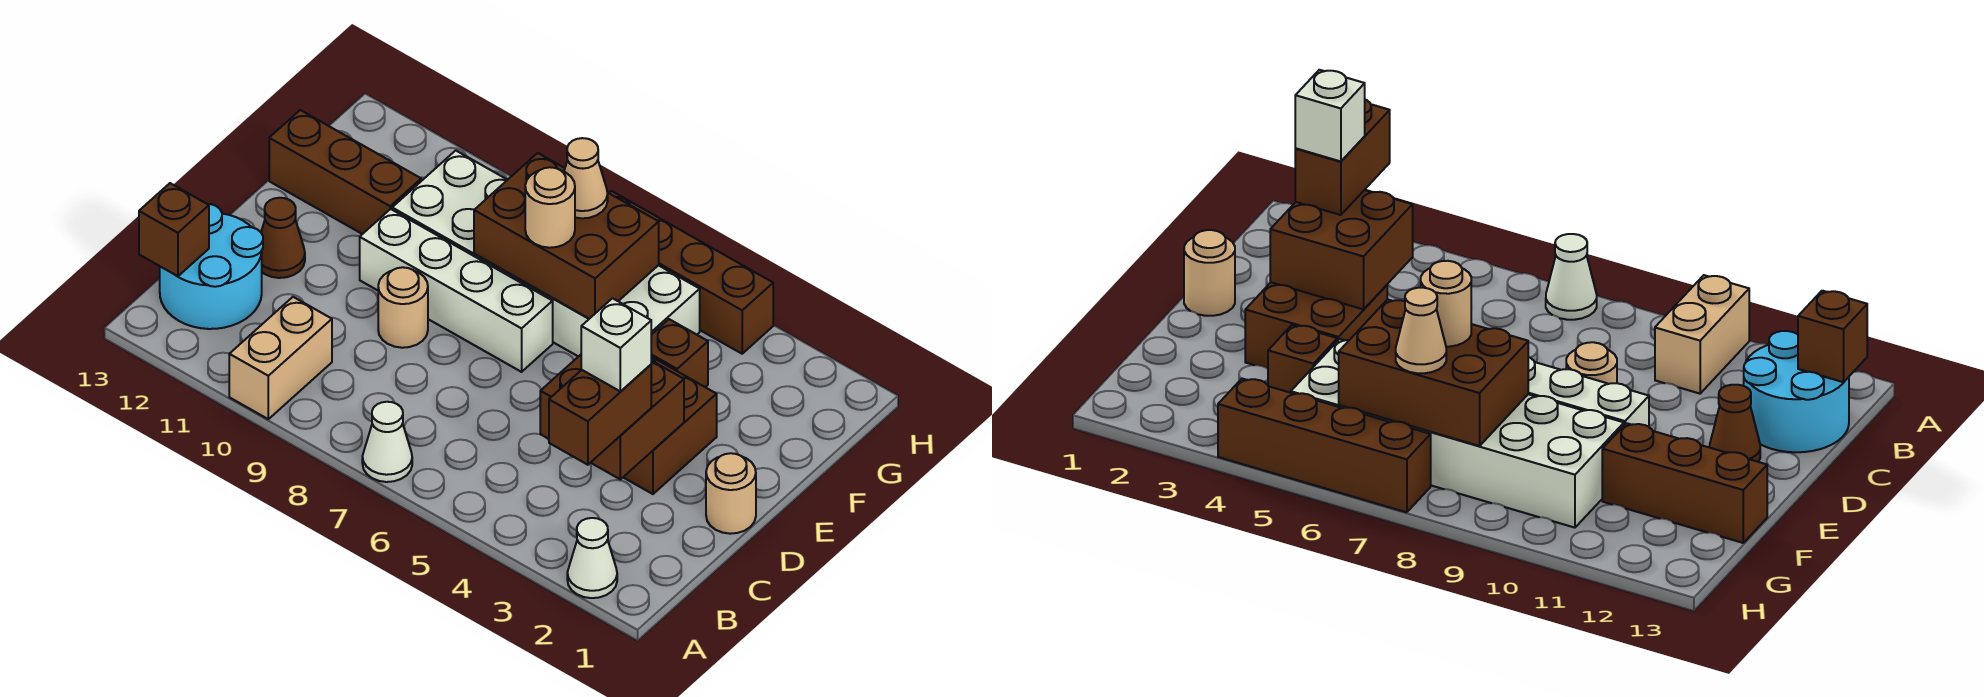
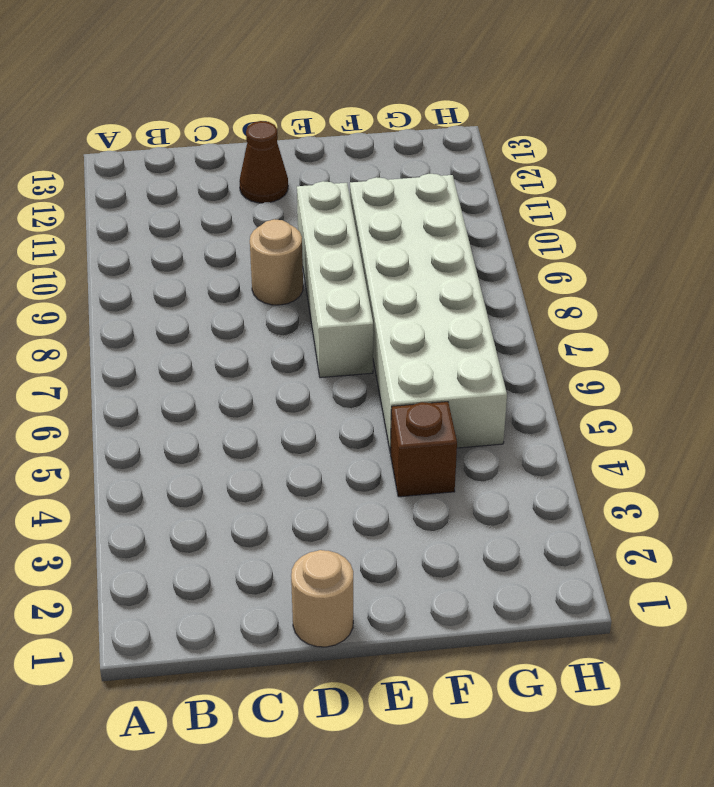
none -> white cone A2 level 1
none -> white cone A7 level 1
none -> tan brick A10:B10 level 1

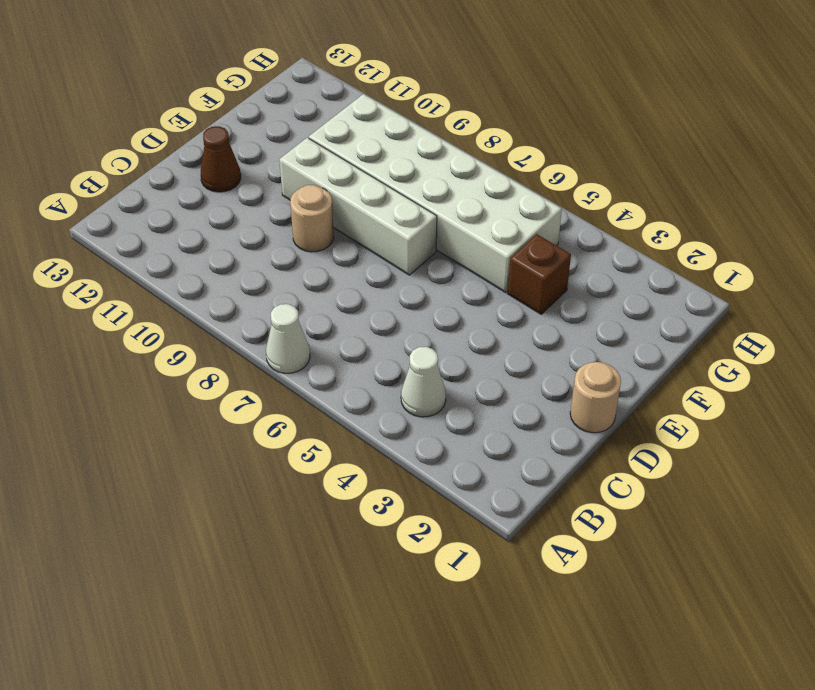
white cone B4 level 1 -> white cone A2 level 1
none -> tan brick A10:B10 level 1
none -> cyan round brick B12:C13 level 1
none -> brown brick D3:E4 level 1

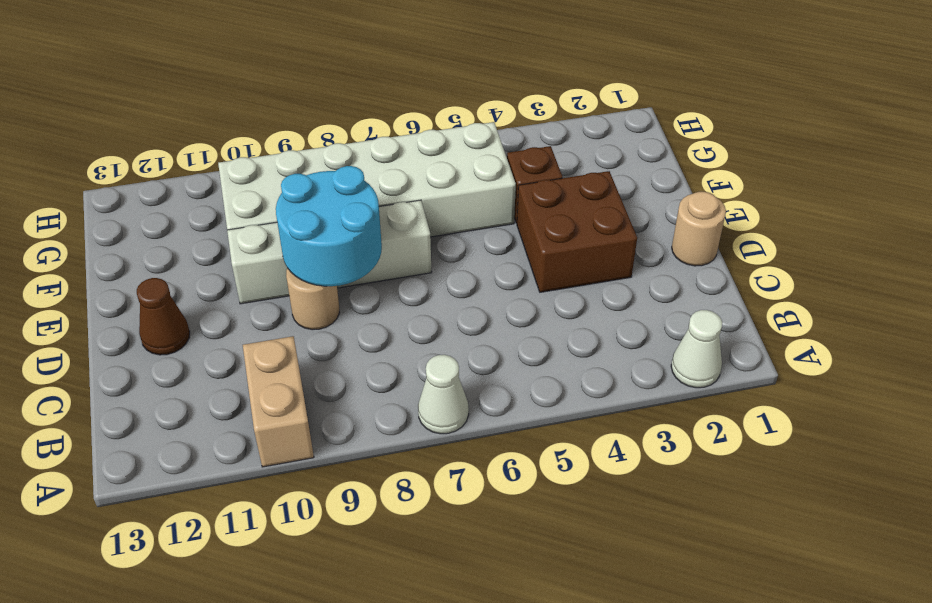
cyan round brick D8:E9 level 2 -> cyan round brick B12:C13 level 1
none -> brown brick F11:F13 level 1
none -> brown brick H4:H7 level 1
none -> brown brick B13 level 2

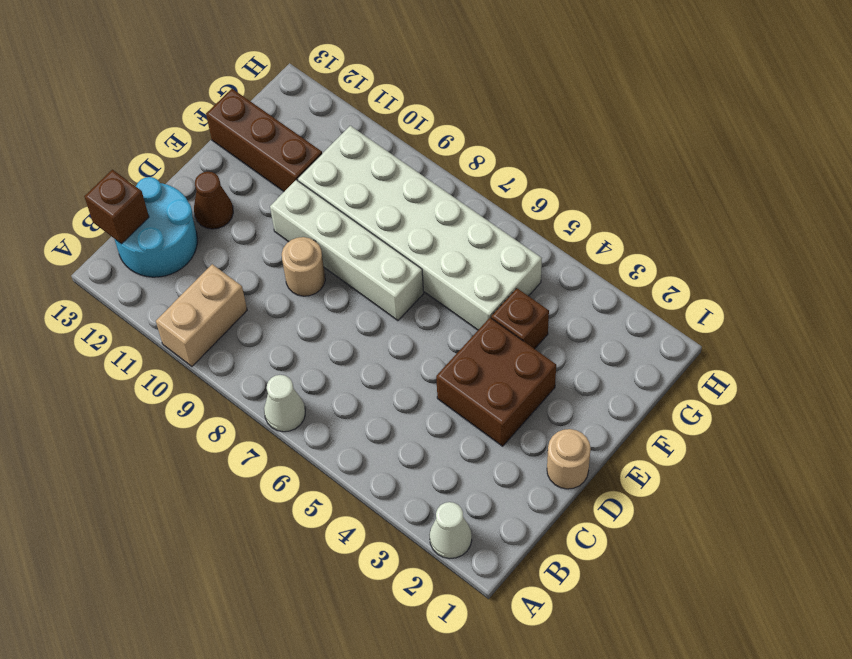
none -> brown brick H4:H7 level 1
none -> brown brick C3:D4 level 2
none -> brown brick F6:G8 level 2

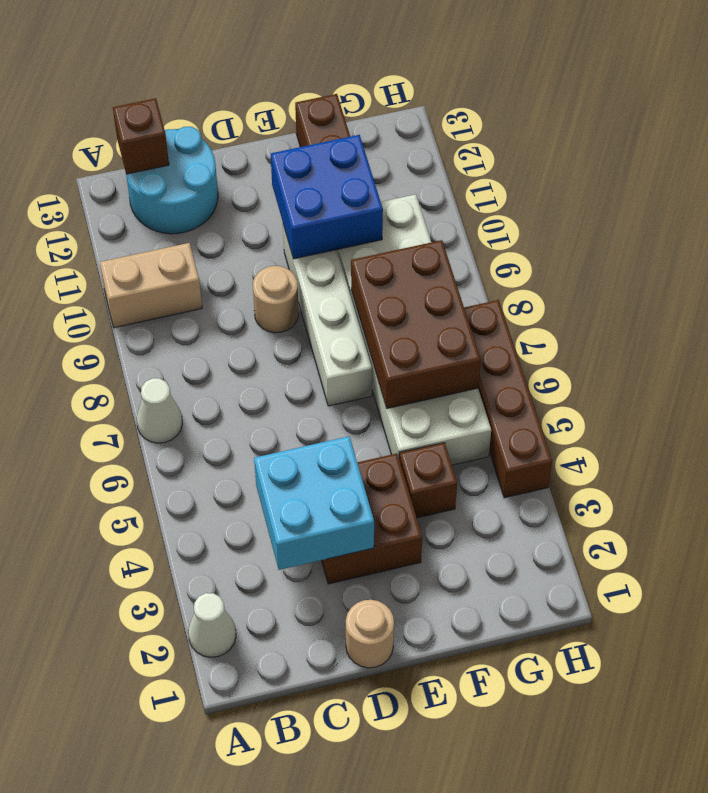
cyan brick C3:D4 level 2 -> brown brick C3:D4 level 2
blue brick E10:F11 level 2 -> none
none -> brown cone D12 level 1
none -> brown brick B3:C3 level 3
none -> tan round brick F7 level 3

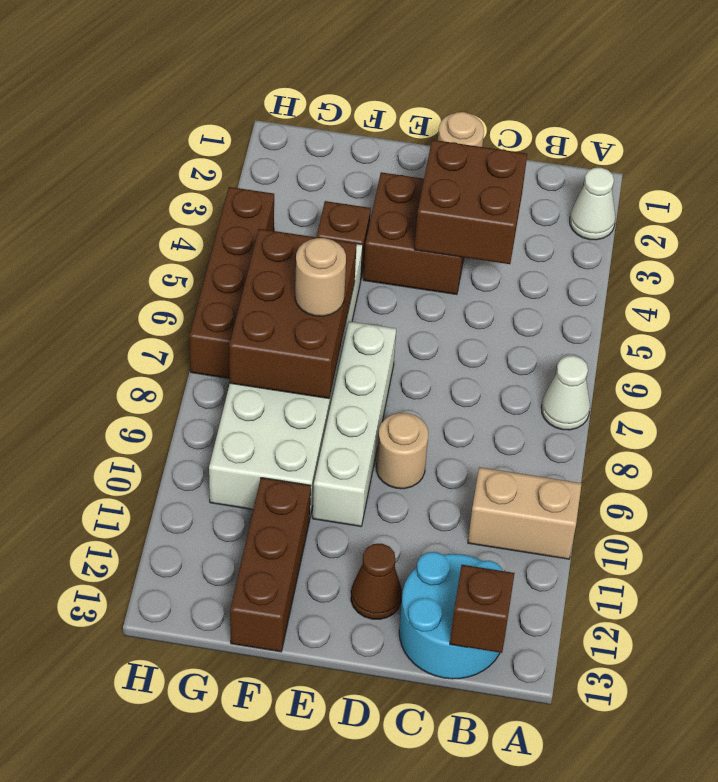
none -> brown brick B3:C3 level 3
none -> tan cone G7 level 3
none -> white brick C3 level 4

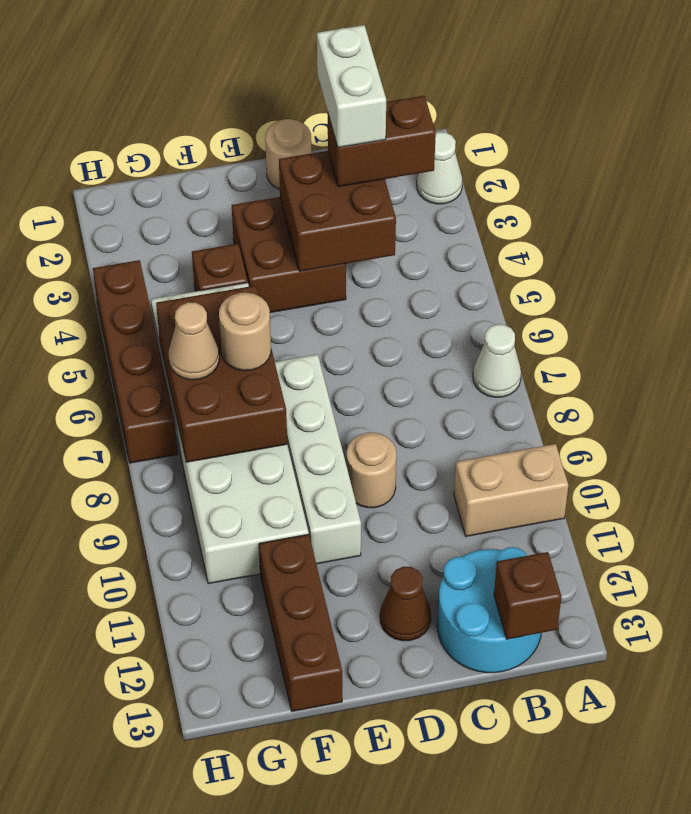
white brick C2:C3 level 4 -> white brick C3 level 4

